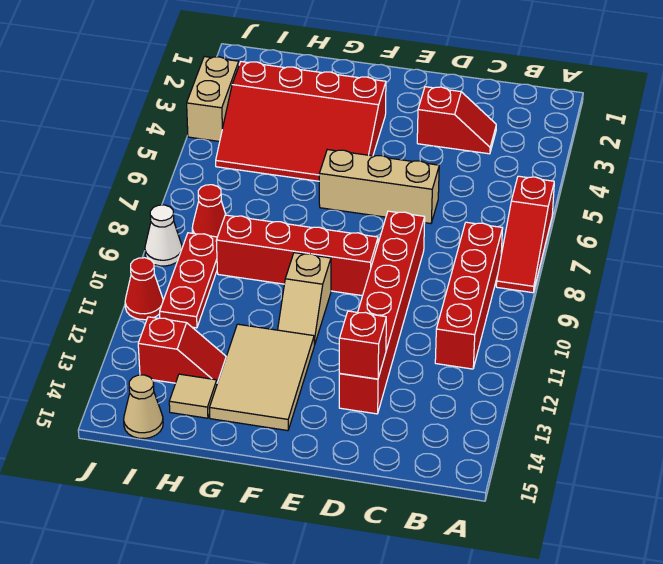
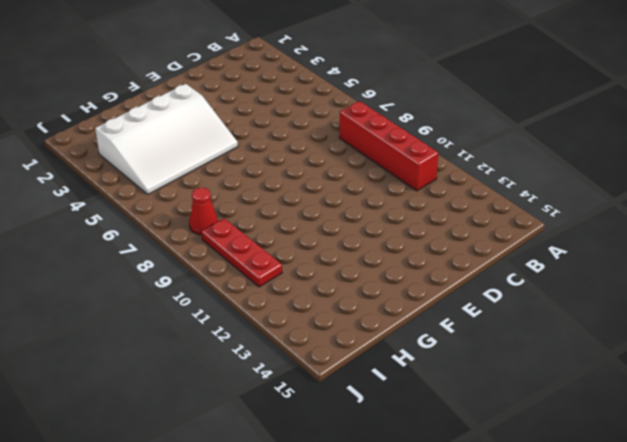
white slope F3:I5 level 1 top 3 -> red slope F3:I5 level 1 top 3
none -> red slope A6:A8 level 1 top 6
none -> red slope C3:D3 level 1 top D
none -> tan brick D6:F6 level 1

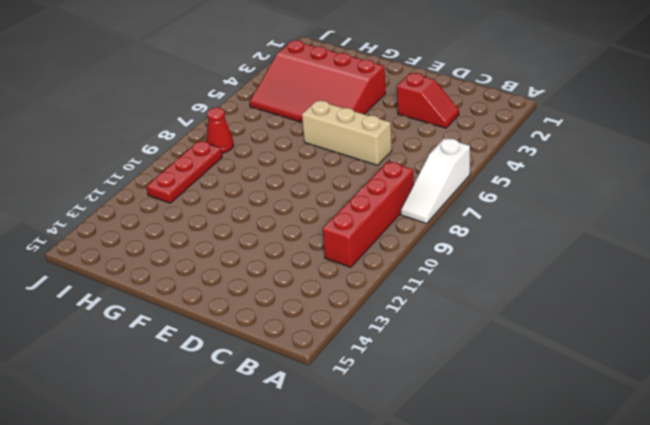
white slope A6:A8 level 1 top 6 -> red slope A6:A8 level 1 top 6
none -> red brick D8:D13 level 1
none -> red brick E9:H9 level 1
none -> tan slope F10:F11 level 1 top 10

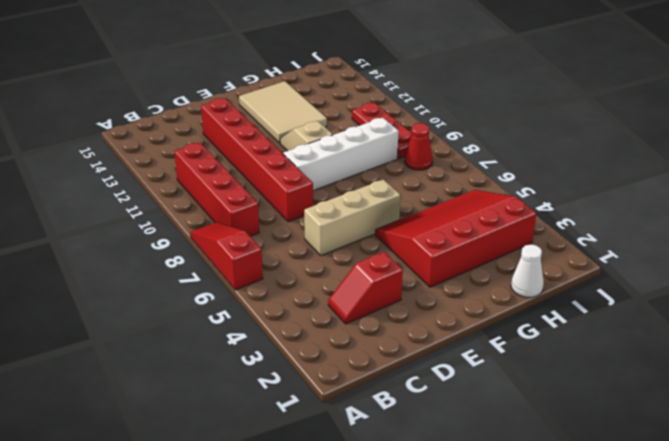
white brick E9:H9 level 1 -> red brick E9:H9 level 1
white cone H1 level 1 -> white cone J9 level 1
none -> red slope H13:I13 level 1 top I
none -> tan tile H14 level 1
none -> tan cone I15 level 1

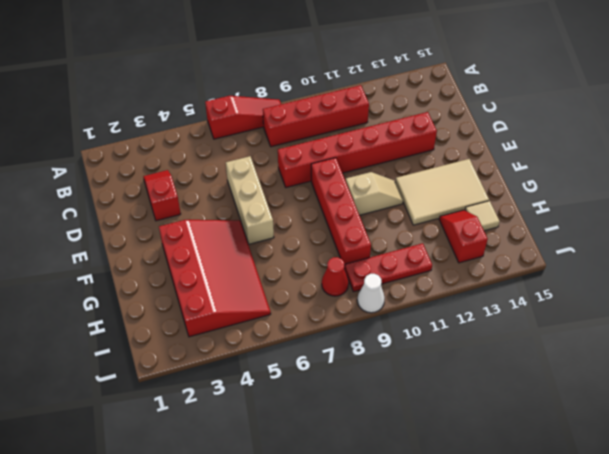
none -> tan cone I15 level 1
none -> tan brick J3:J4 level 1
none -> red cone J11 level 1

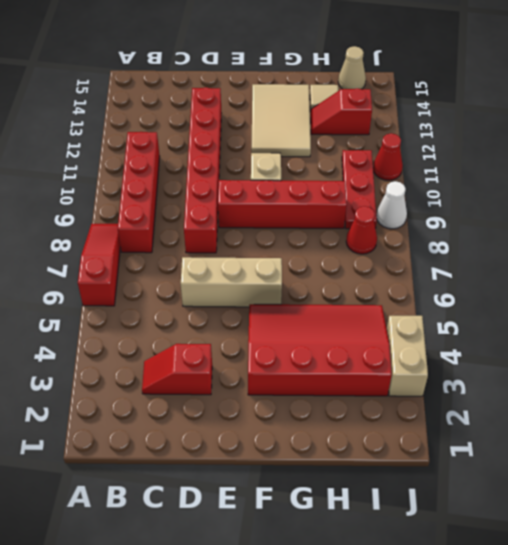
none -> red brick D13 level 2

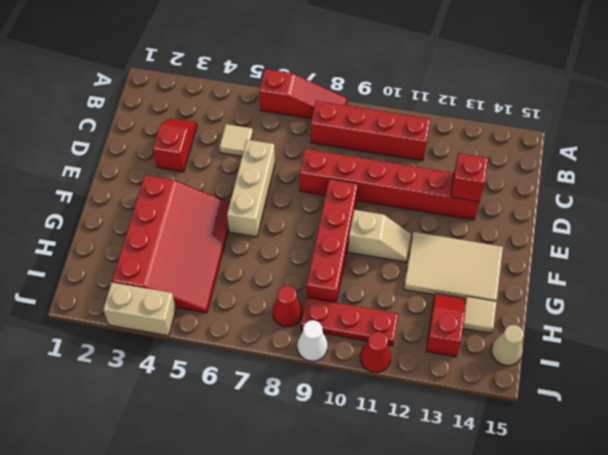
tan tile C5 level 1 -> none

